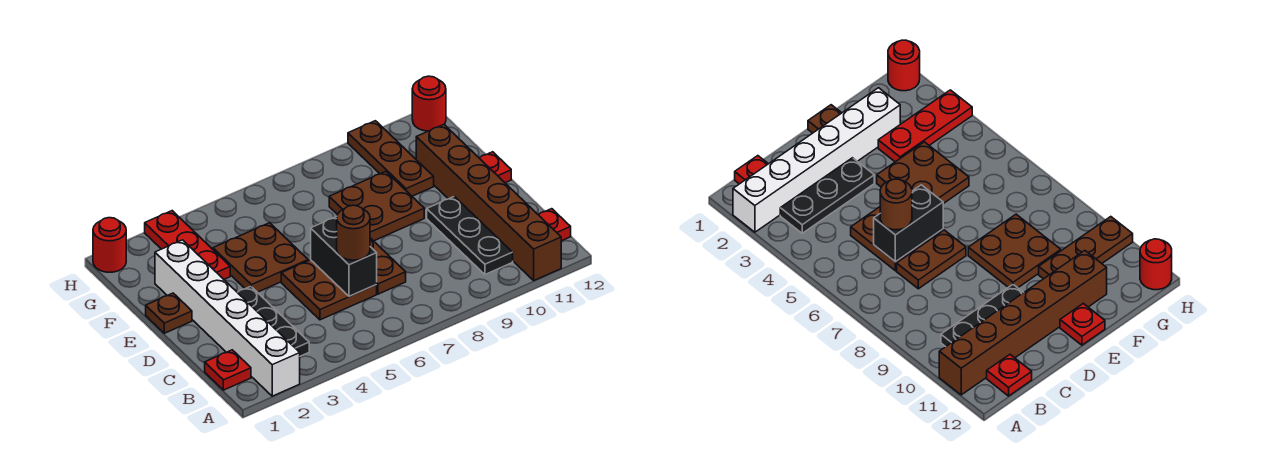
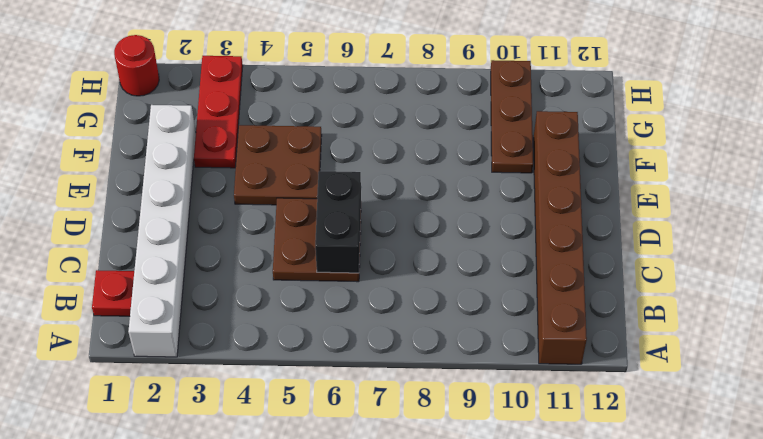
none -> black plate B3:D3 level 1
none -> black plate B10:D10 level 1
none -> red plate B12 level 1

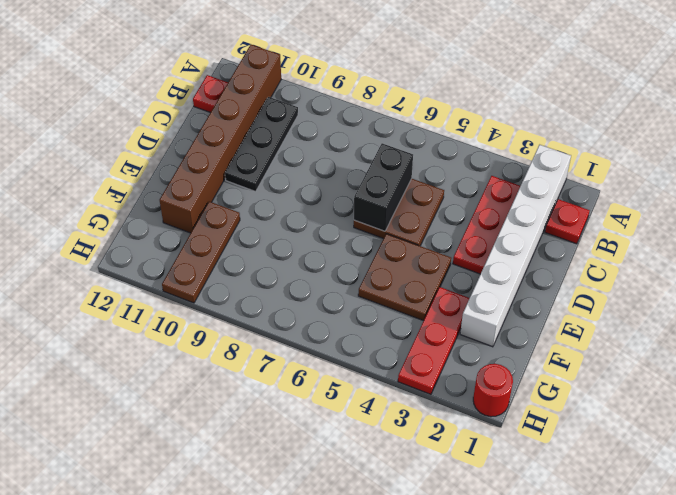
red plate B3:D3 level 1 -> black plate B3:D3 level 1
none -> brown plate C7:D7 level 1
none -> brown plate E1 level 1
none -> brown plate E8:F9 level 1

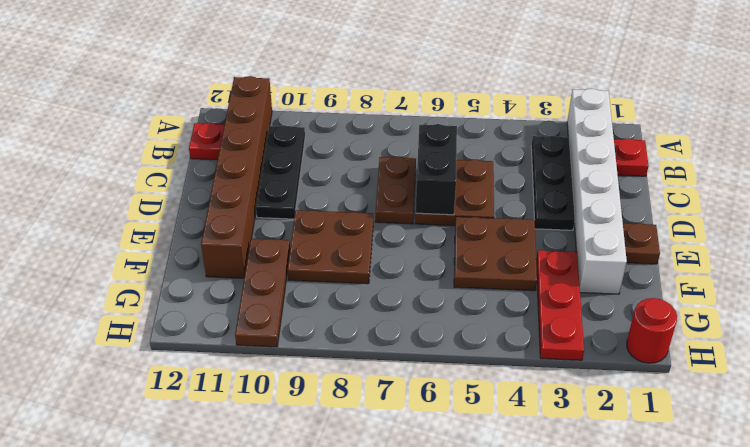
none -> red plate E12 level 1
none -> red round brick H12 level 1
none -> brown round brick C6 level 3

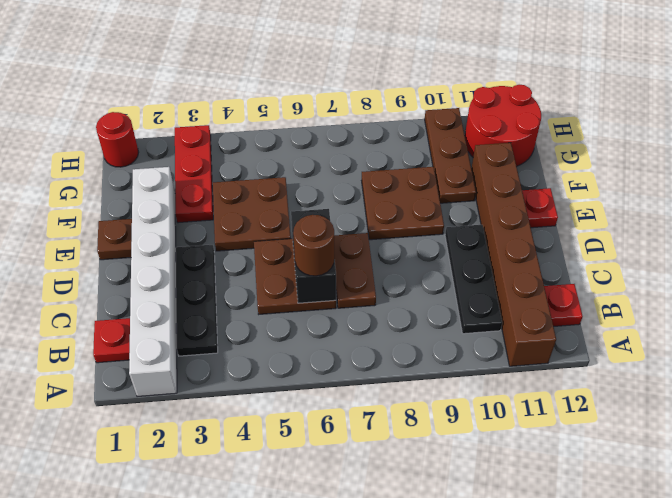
red round brick G11:H12 level 1 -> red round brick H12 level 1

